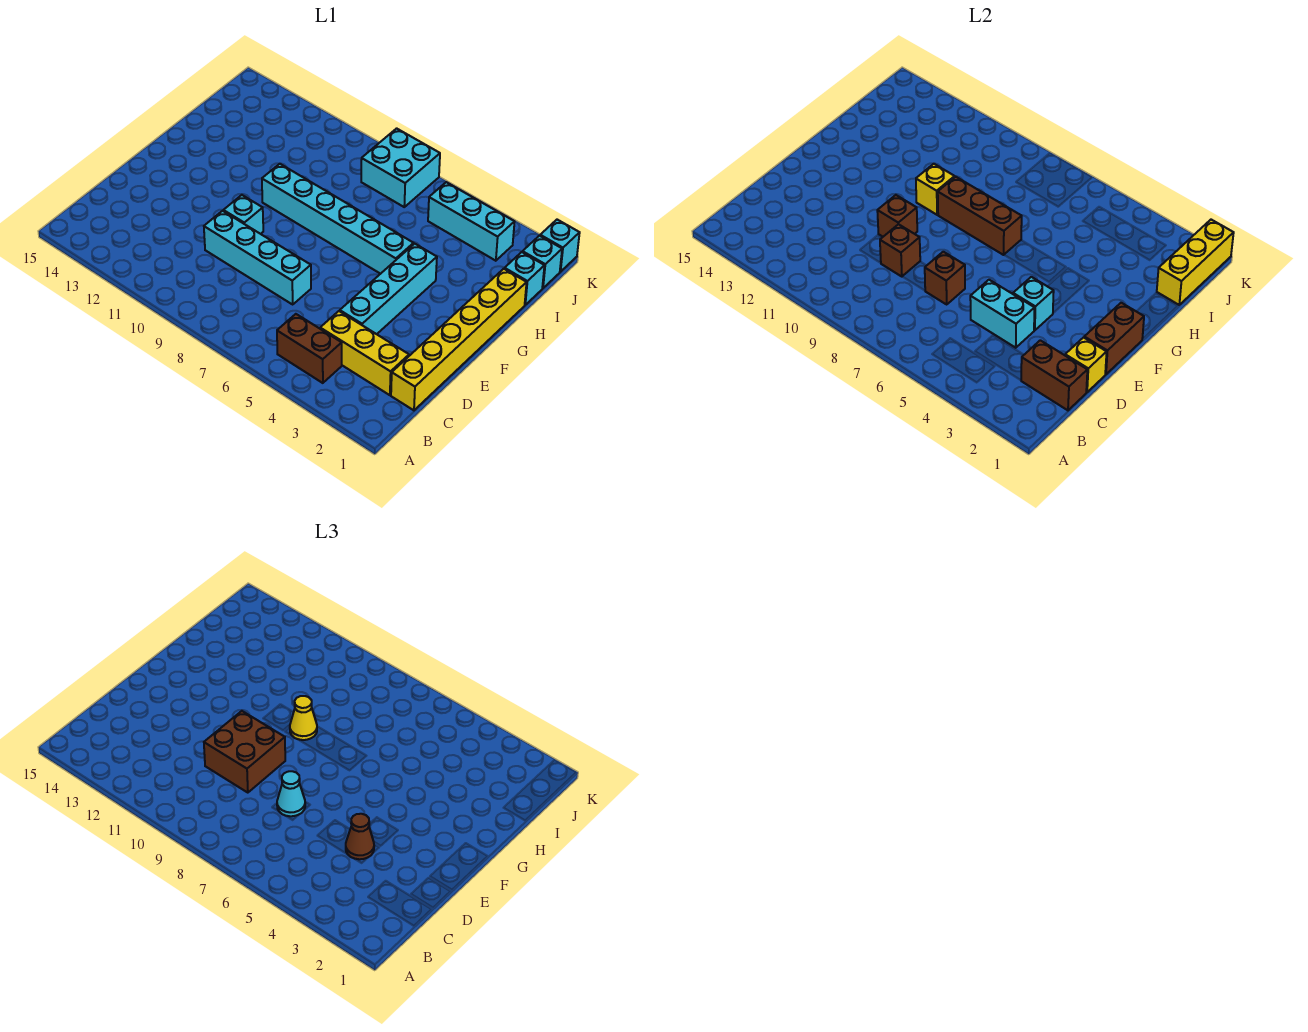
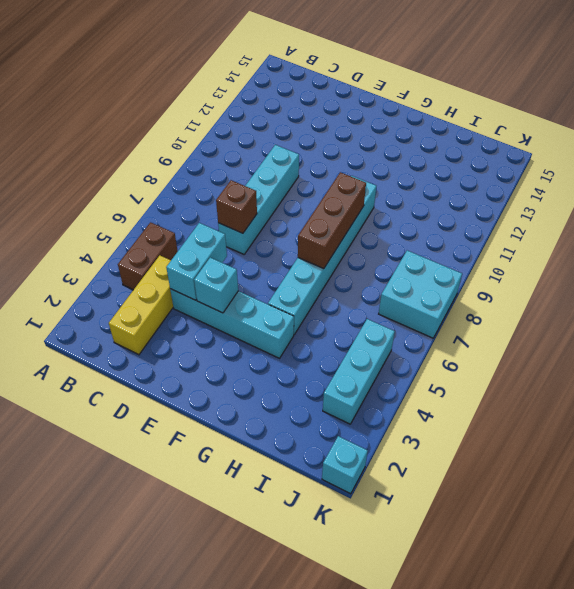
none -> yellow brick C1:H1 level 1
none -> cyan brick E10 level 1
none -> cyan brick I1 level 1

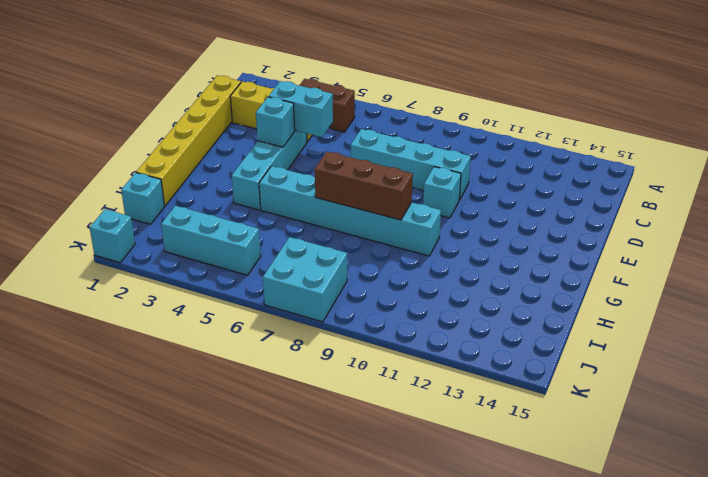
none -> cyan brick J1 level 1
none -> brown brick C1:C2 level 2
none -> yellow brick D1 level 2

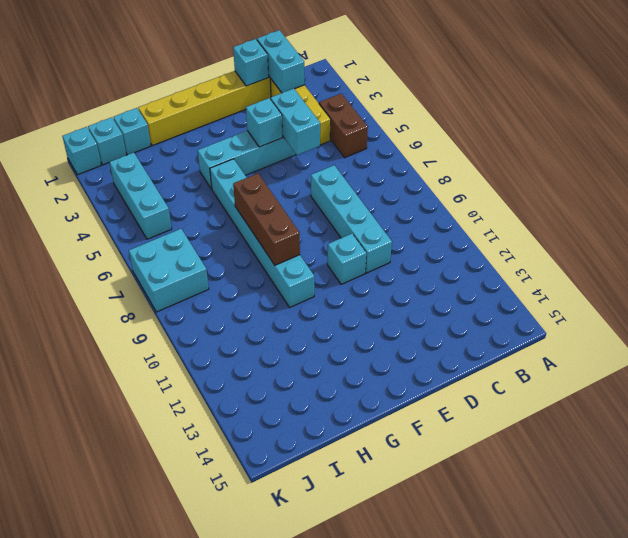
cyan brick C1:C2 level 2 -> brown brick C1:C2 level 2
cyan brick D1 level 2 -> yellow brick D1 level 2
none -> brown brick D7 level 2
none -> brown brick D9 level 2
none -> brown brick E1:F1 level 2

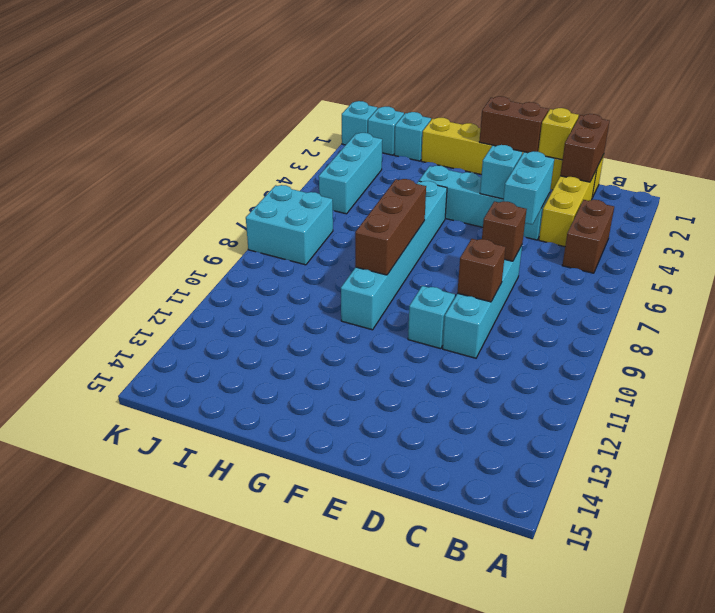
none -> brown brick E10 level 2
none -> yellow brick G10 level 2
none -> yellow brick I1:K1 level 2

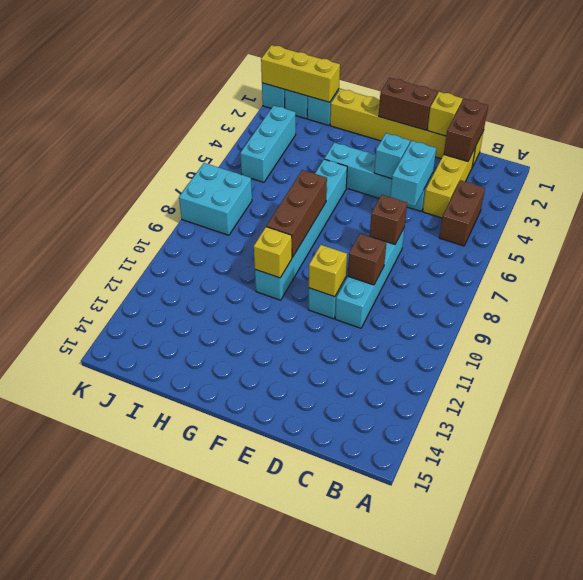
yellow brick E10 level 2 -> brown brick E10 level 2
none -> brown cone D4 level 3
none -> cyan cone D7 level 3
none -> brown brick D9:E10 level 3

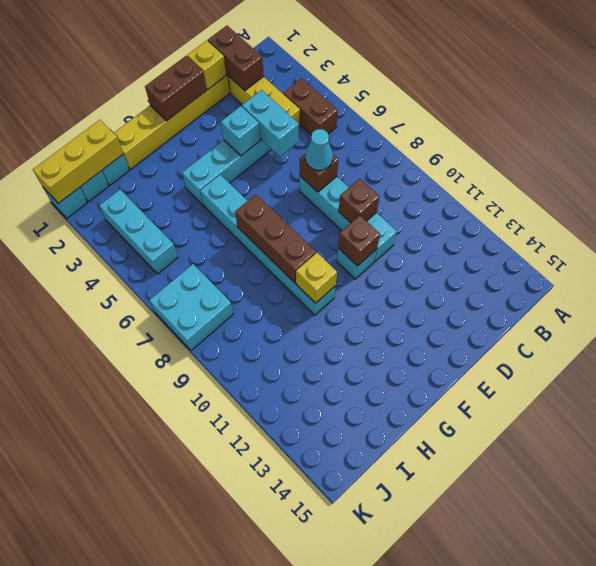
none -> brown cone D4 level 3
none -> brown brick D9:E10 level 3
none -> yellow cone G9 level 3

